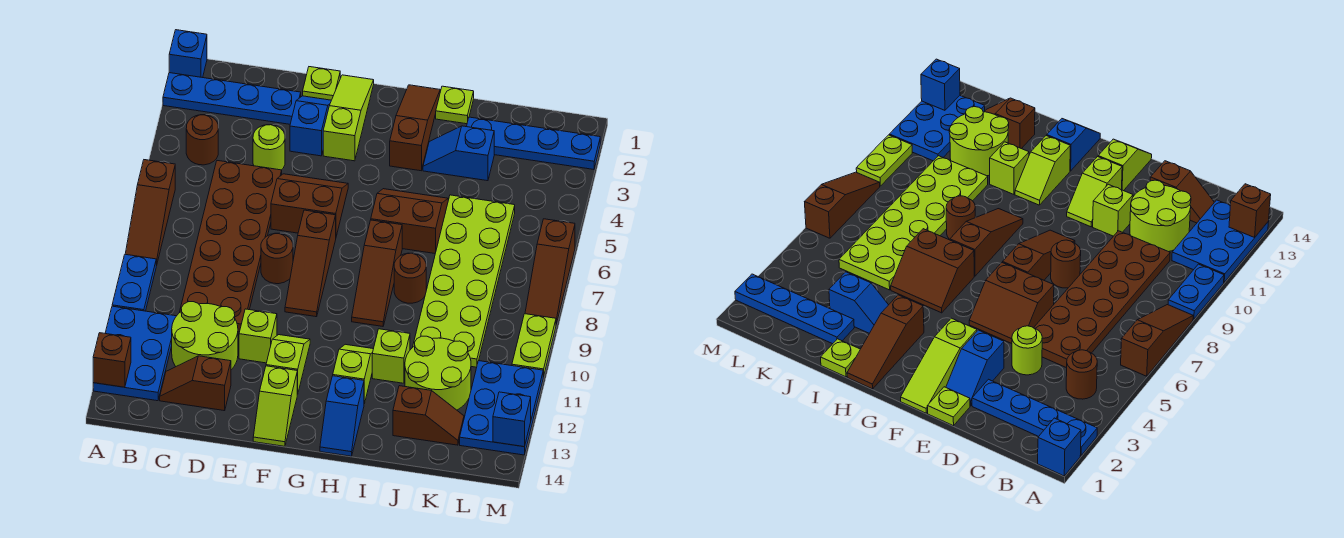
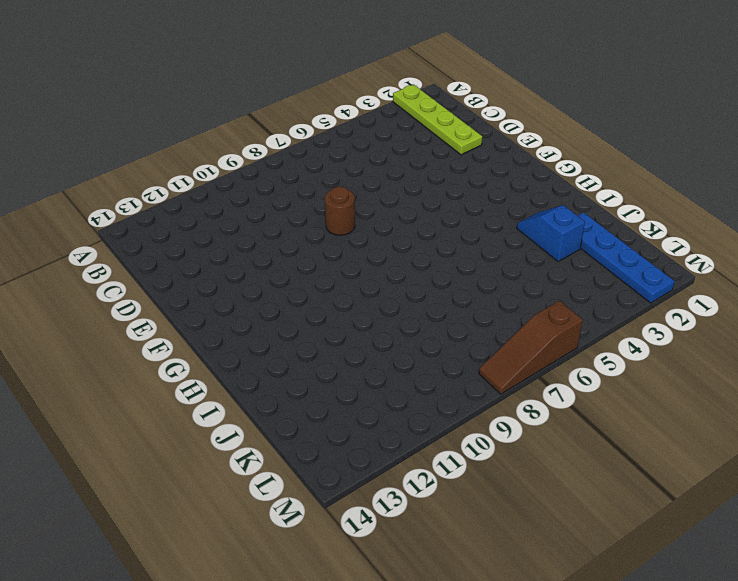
lime plate A2:D2 level 1 -> blue plate A2:D2 level 1
none -> blue brick A1 level 1
none -> brown slope A6:A8 level 1 top 6
none -> blue plate A9:A10 level 1
none -> blue plate A11:B13 level 1

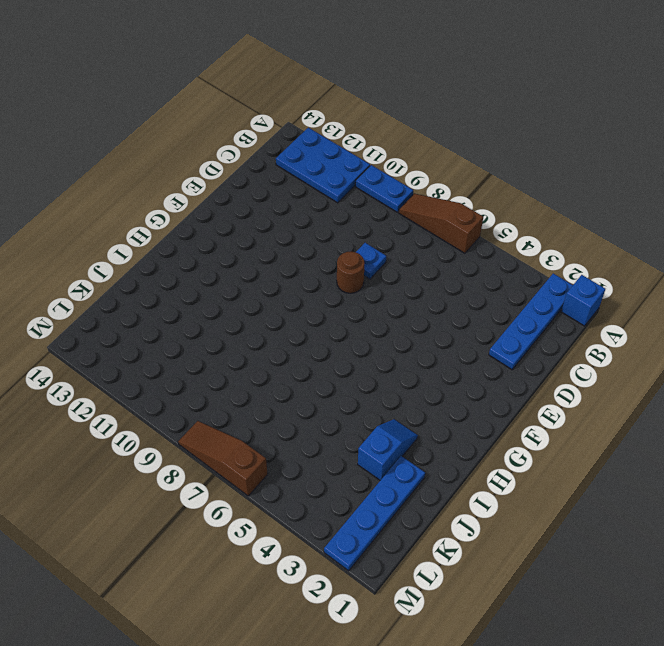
blue plate D8 level 1 -> brown plate C5:D10 level 1
none -> brown round brick B4 level 1
none -> lime round brick C11:D12 level 1
none -> brown slope C13:D13 level 1 top D
none -> lime round brick D4 level 1

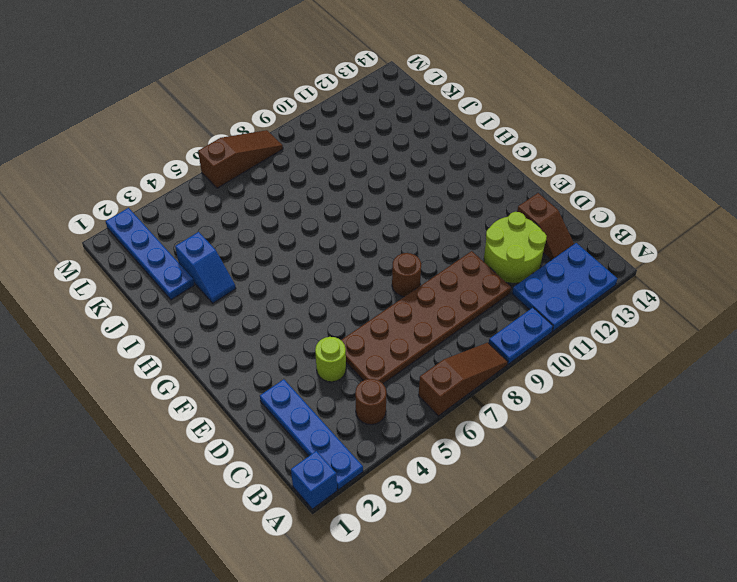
none -> lime plate E1 level 1
none -> blue slope E2:E3 level 1 top 3
none -> brown slope E5:F6 level 1 top 6
none -> lime brick E11 level 1

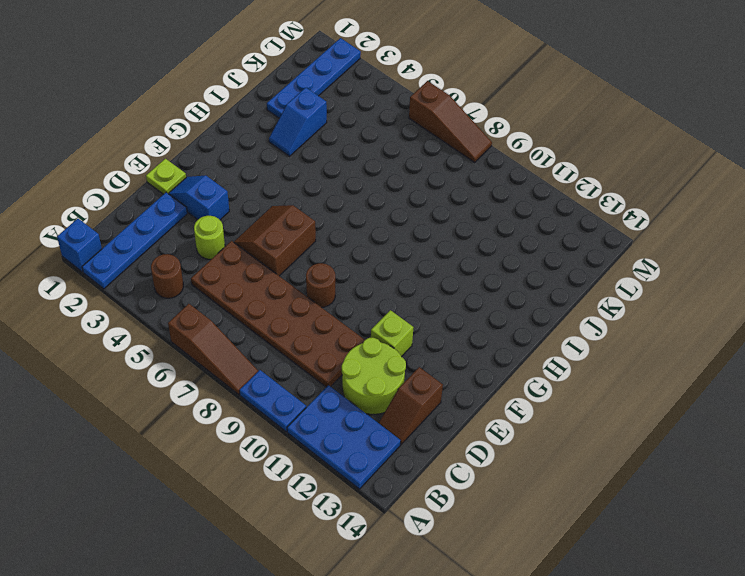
none -> lime slope F1:F3 level 1 top 3
none -> brown slope F7:F9 level 1 top 7
none -> lime slope F11:F12 level 1 top 12
none -> lime slope F13:F14 level 1 top 13

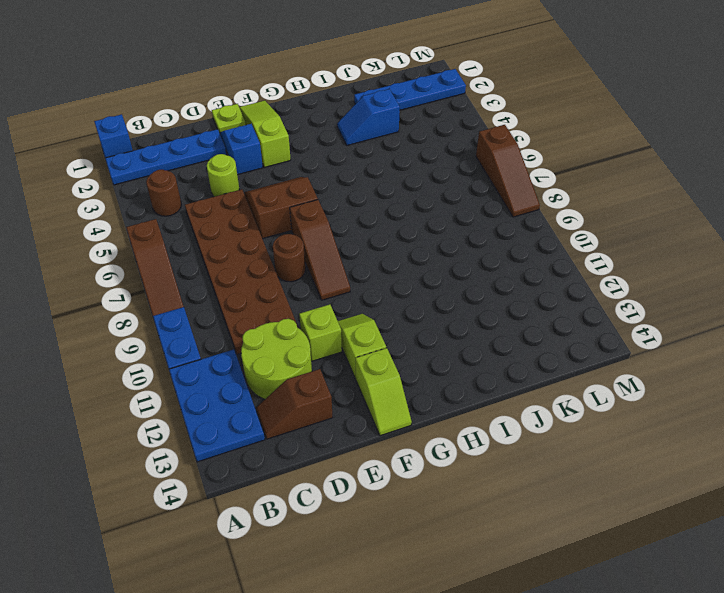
none -> brown slope H1:H3 level 1 top 3
none -> brown slope H5:I6 level 1 top 6
none -> brown slope H7:H9 level 1 top 7
none -> lime slope H11:H12 level 1 top 12

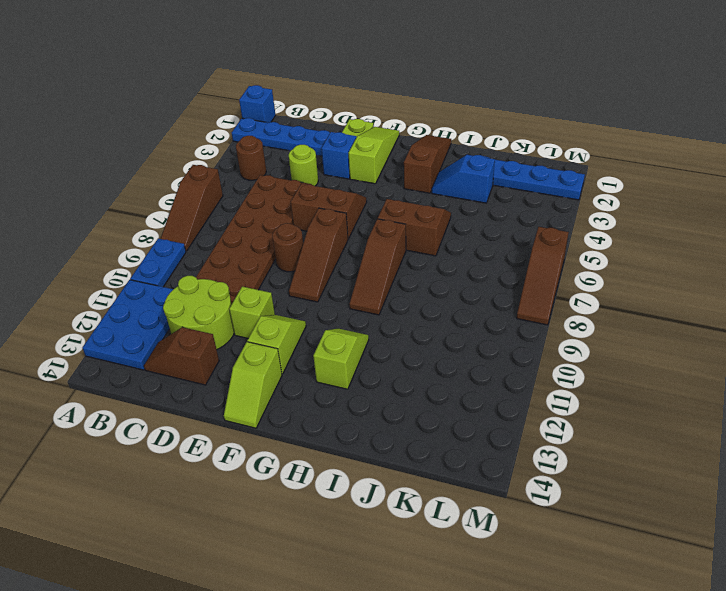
none -> blue slope H13:H14 level 1 top 13
none -> lime plate I1 level 1
none -> brown round brick I8 level 1
none -> lime brick I11 level 1

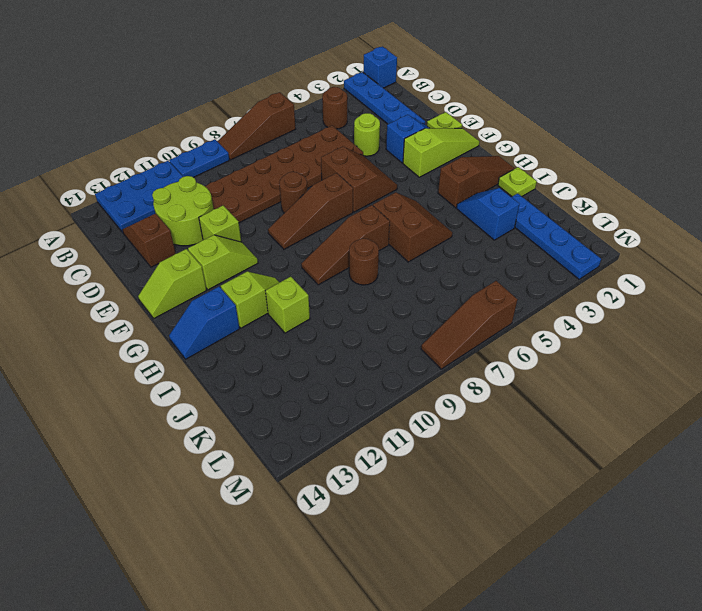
none -> lime plate J5:K10 level 1
none -> lime round brick J11:K12 level 1
none -> brown slope J13:K13 level 1 top J
none -> blue plate L11:M13 level 1

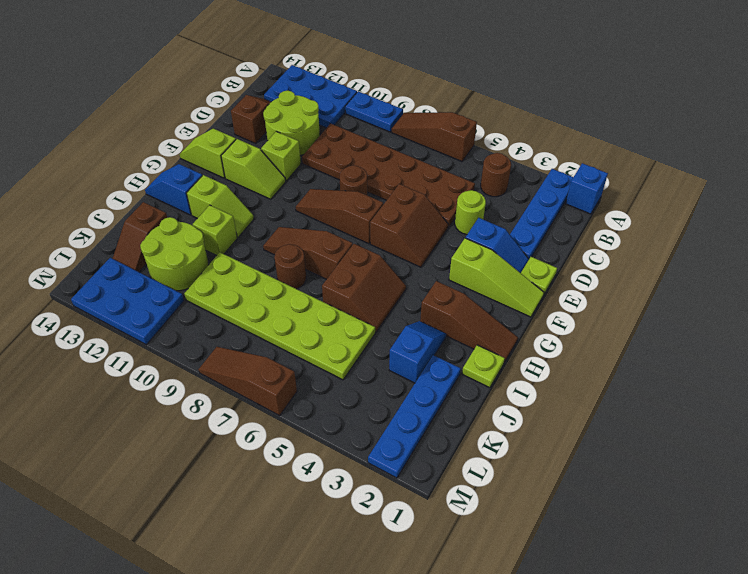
none -> lime plate M9:M10 level 1
none -> brown brick A13 level 2
none -> blue brick M13 level 2

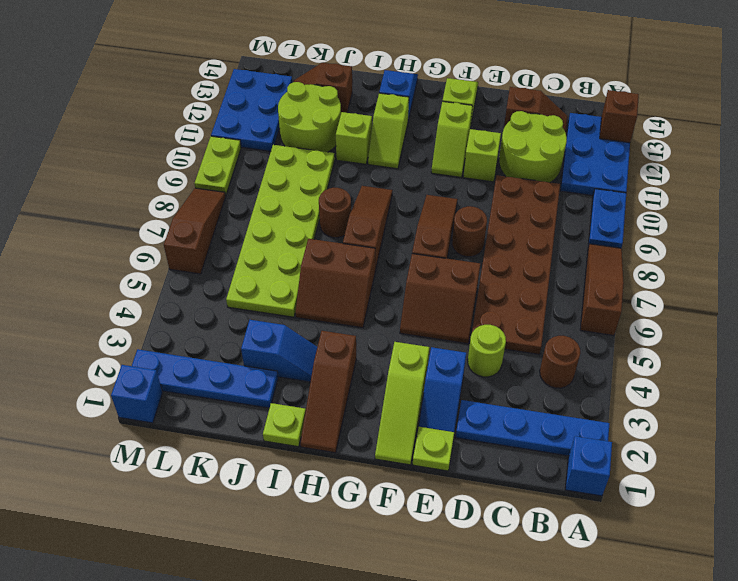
blue brick M1 level 1 -> blue brick M13 level 2

